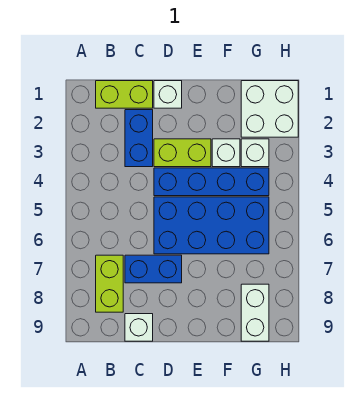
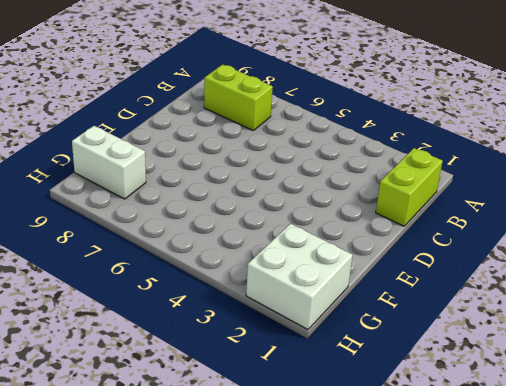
none -> blue brick C2:C3 level 1
none -> blue brick C7:D7 level 1
none -> white brick C9 level 1

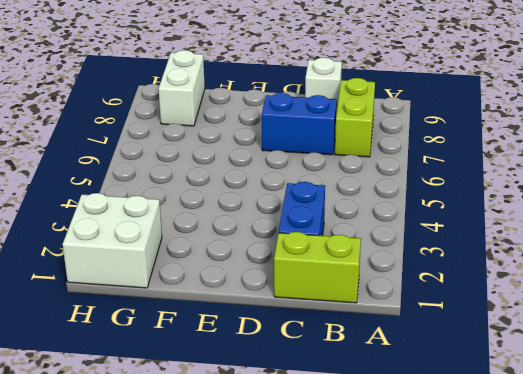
none -> white brick D1 level 1
none -> lime brick D3:E3 level 1
none -> blue brick D4:G4 level 1

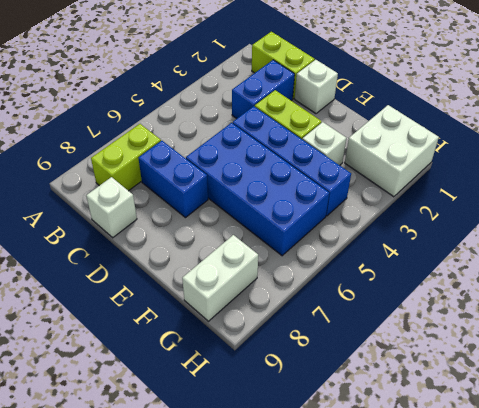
none -> white brick G3 level 1

